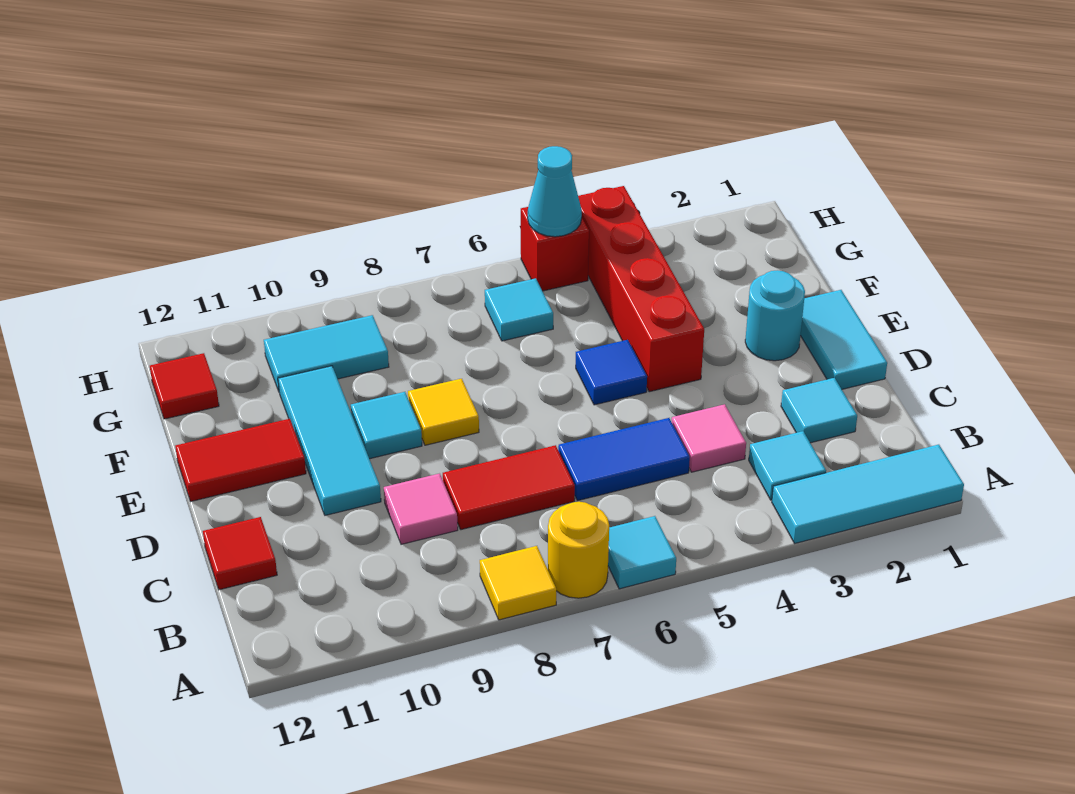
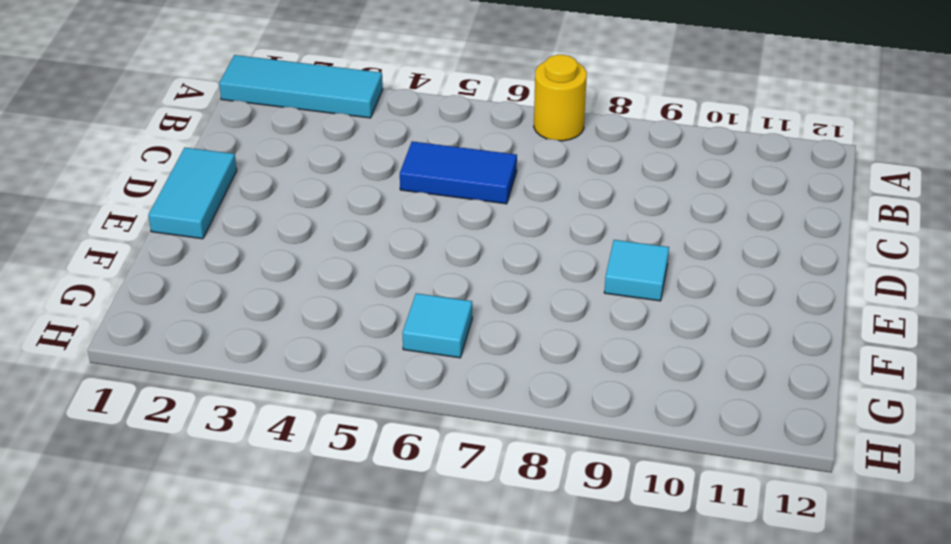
none -> cyan tile A6 level 1
none -> yellow tile A8 level 1
none -> cyan tile B3 level 1

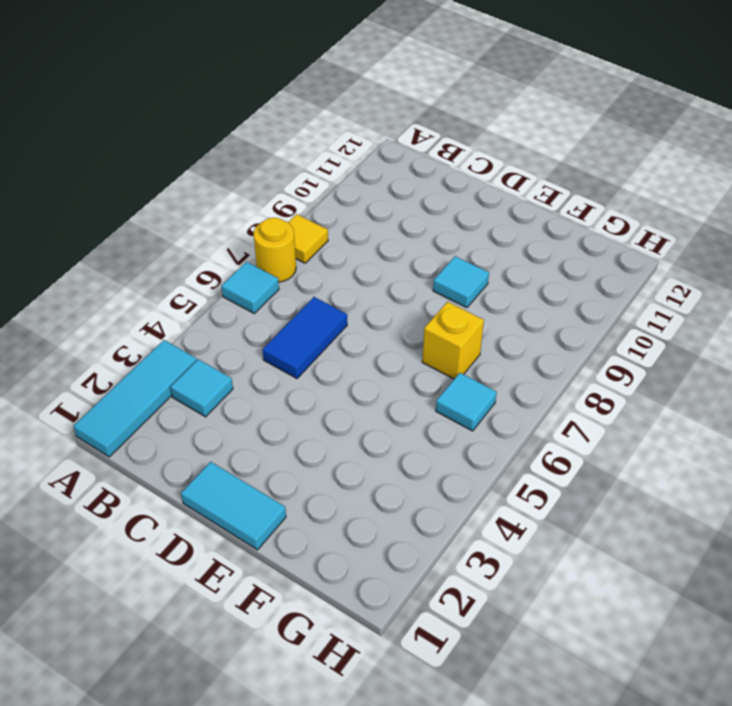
yellow brick F7 level 1 -> none
none -> cyan tile C2 level 1
none -> pink tile C4 level 1
none -> red tile C7:C8 level 1

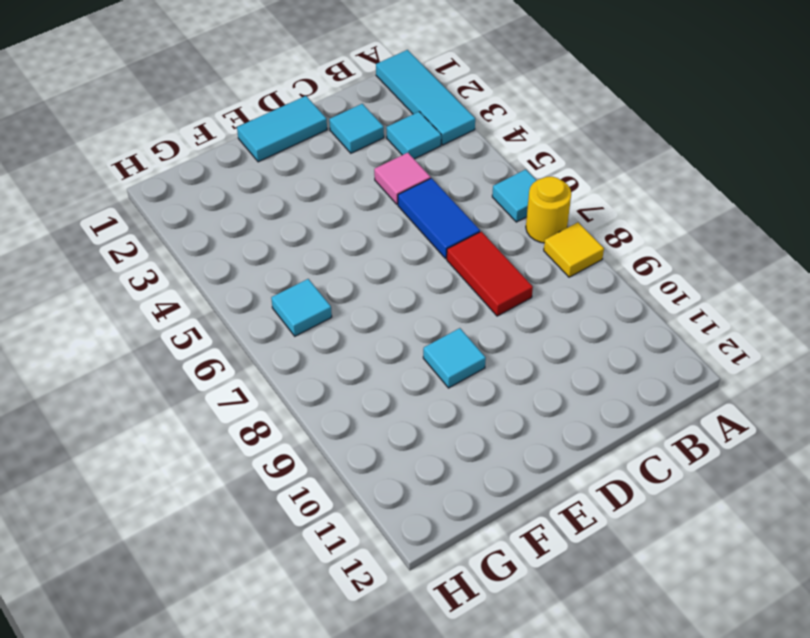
none -> pink tile C9 level 1
none -> red tile C12 level 1
none -> cyan tile D10:F10 level 1

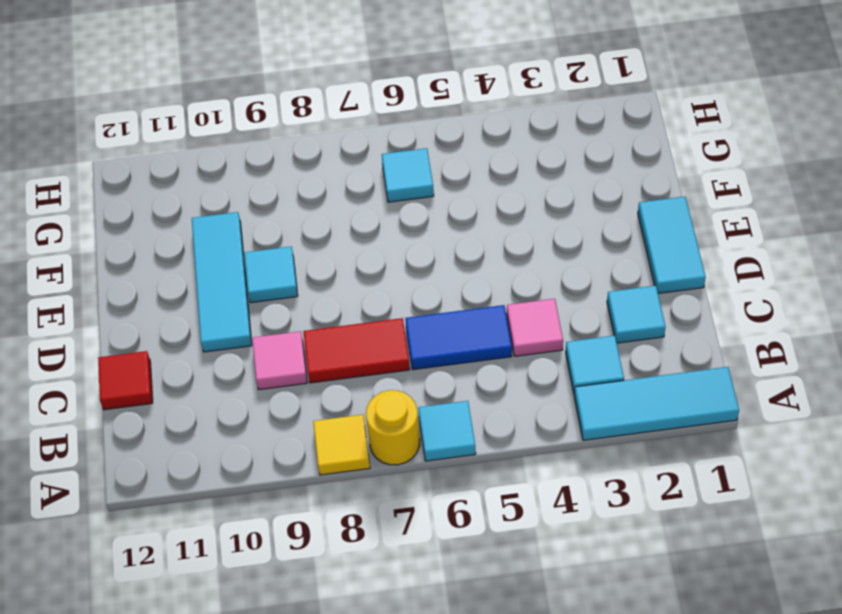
none -> cyan round brick E2 level 1
none -> red brick E4:H4 level 1
none -> blue tile E5 level 1

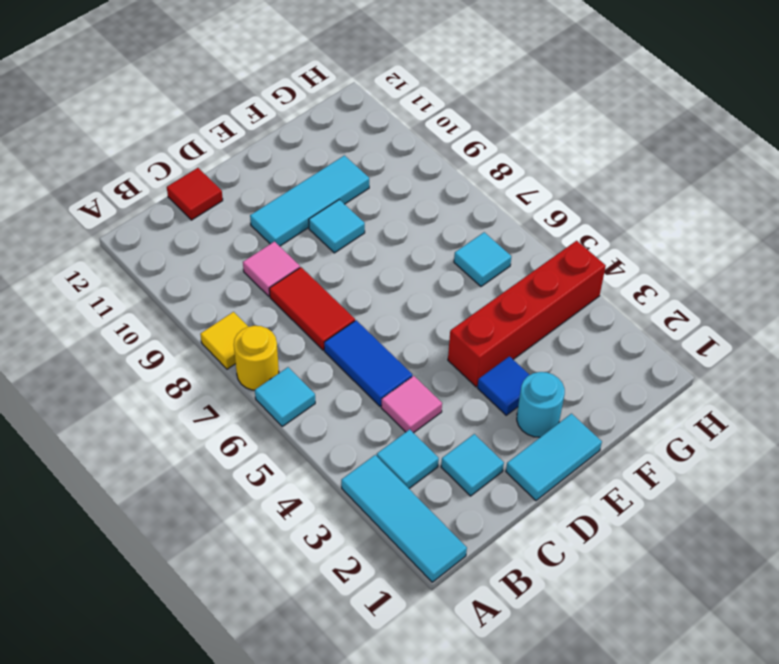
blue tile E3 level 1 -> blue tile E5 level 1
none -> yellow tile E8 level 1
none -> red tile E11:E12 level 1
none -> cyan tile G9:G10 level 1

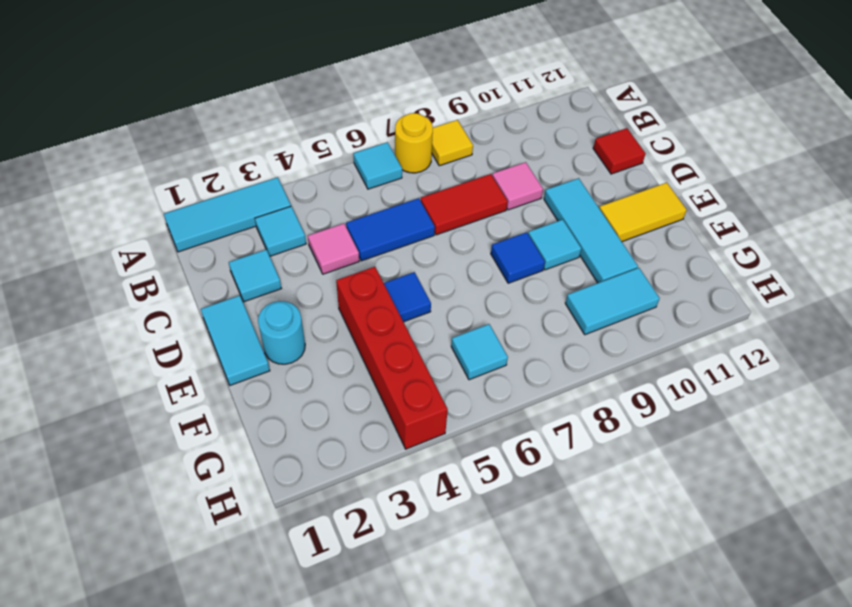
blue tile E8 level 1 -> yellow tile E8 level 1
yellow tile E11:E12 level 1 -> red tile E11:E12 level 1
none -> red tile G12 level 1
none -> red brick H5 level 1
none -> cyan cone H5 level 2

